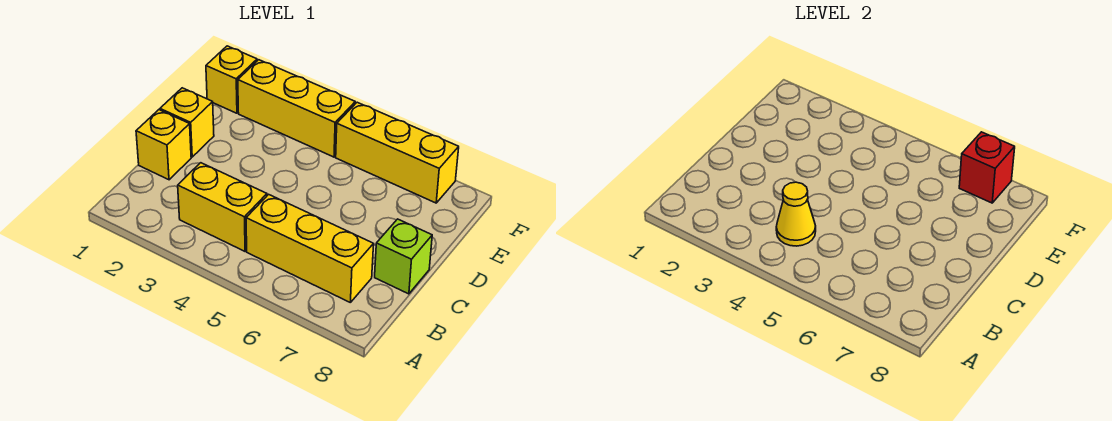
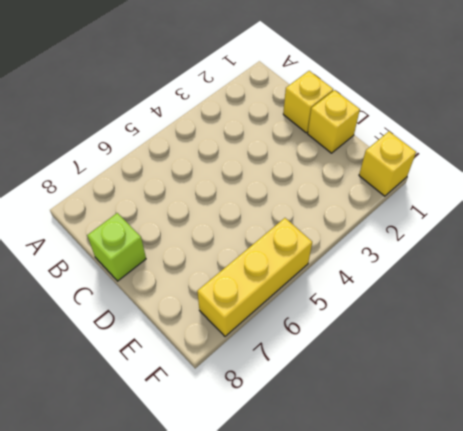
none -> yellow brick B3:B4 level 1
none -> yellow brick B5:B7 level 1

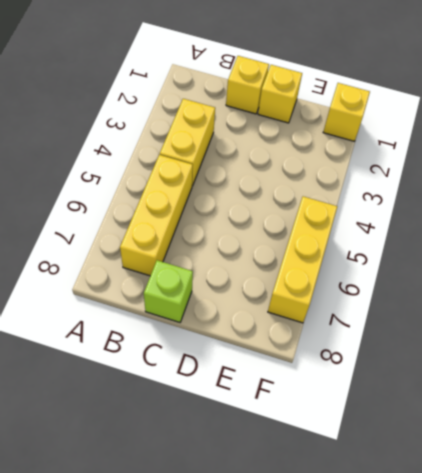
none -> yellow brick F2:F4 level 1
none -> yellow cone B4 level 2

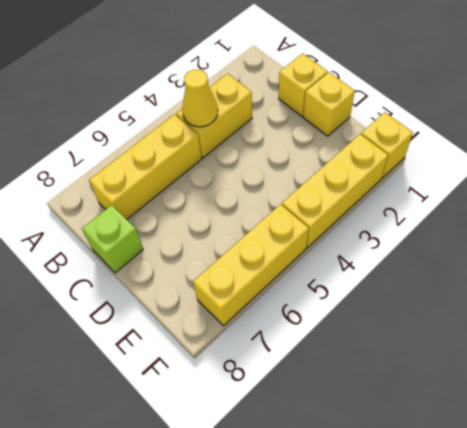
none -> red brick F7 level 2

